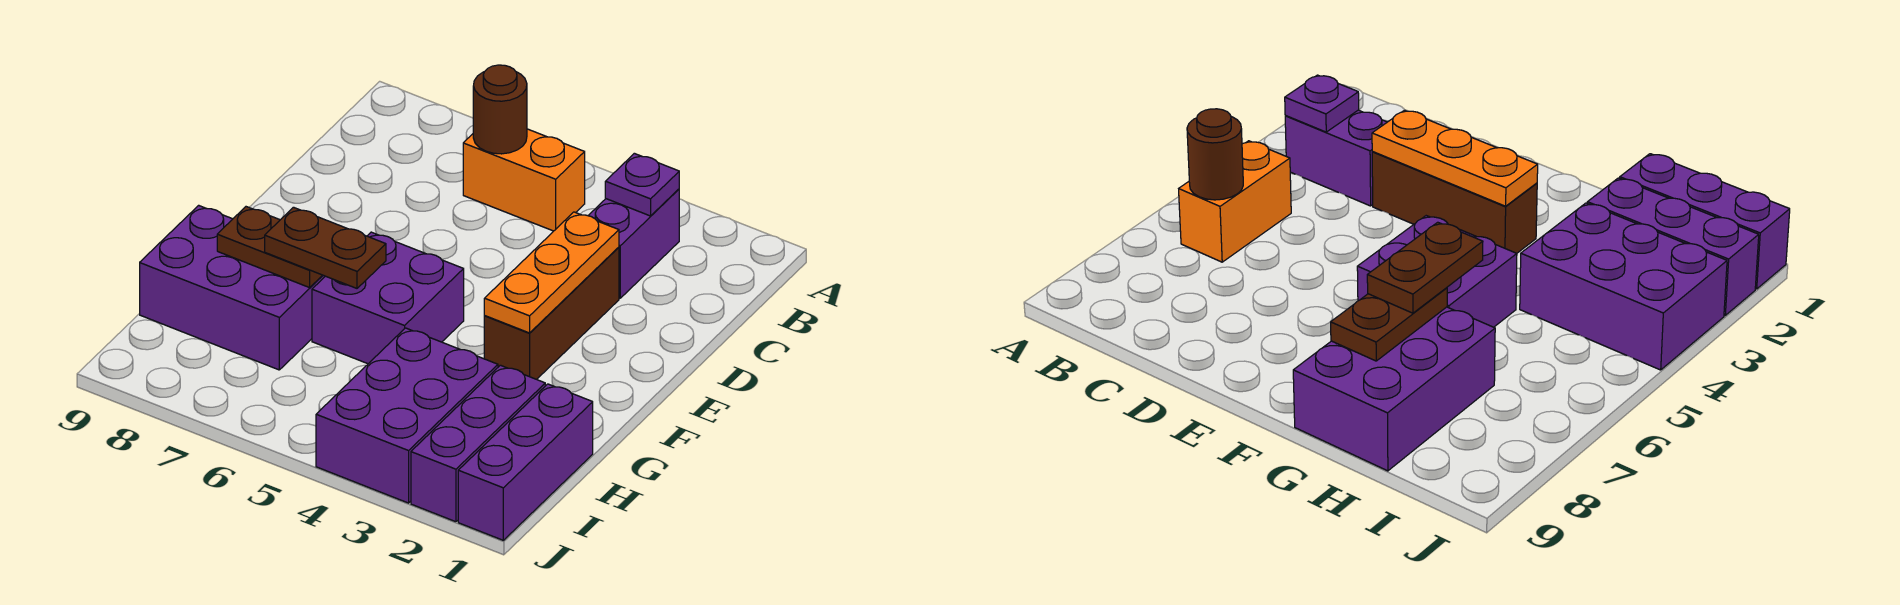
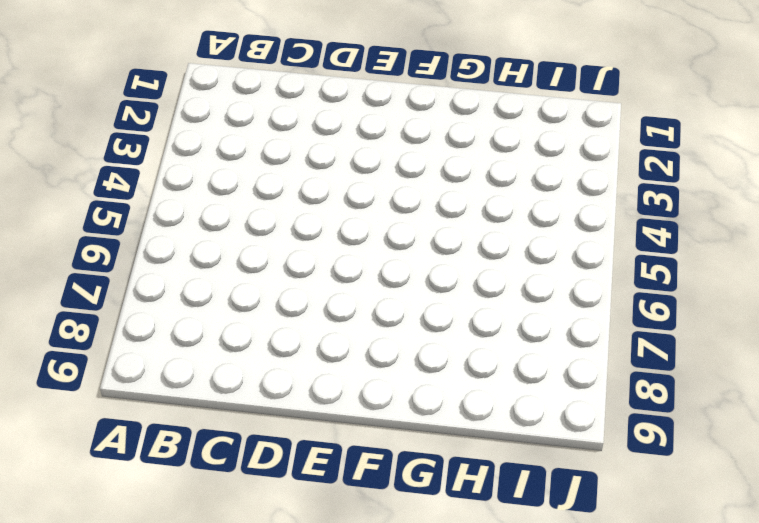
none -> purple brick B3:C3 level 1
none -> orange brick B5:B6 level 1
none -> brown brick D3:F3 level 1

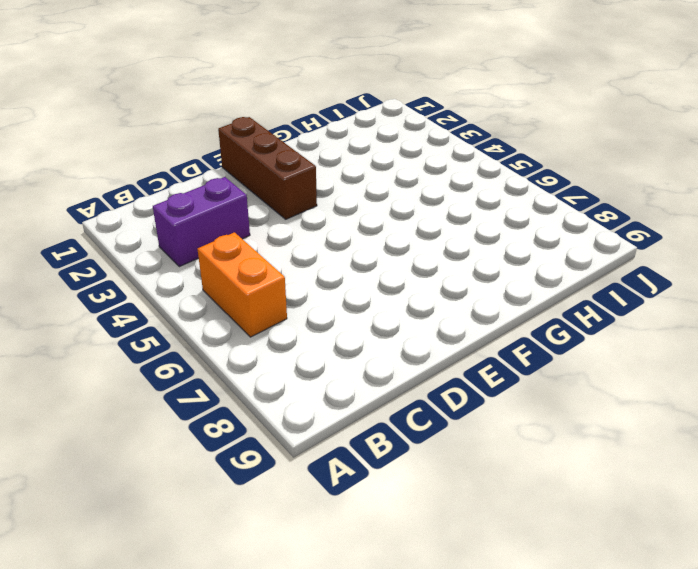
brown brick E1:E3 level 1 -> brown brick D3:F3 level 1
none -> purple brick F5:G6 level 1
none -> purple brick G7:H9 level 1
none -> purple brick H1:J1 level 1

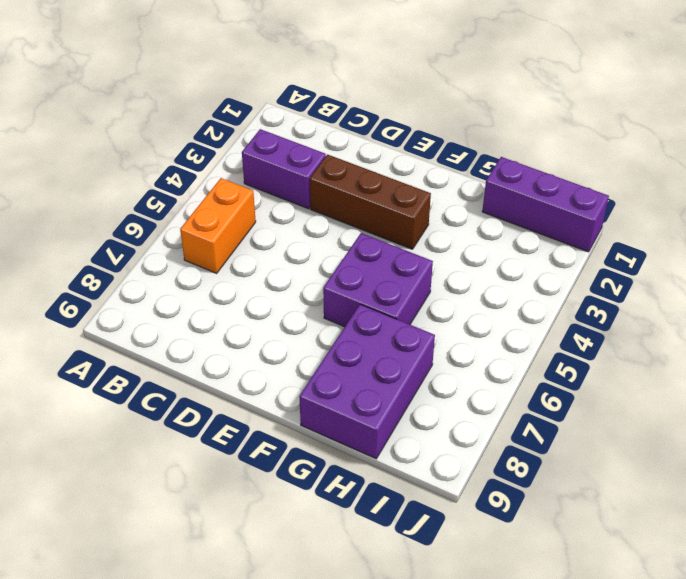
none -> purple brick H2:J2 level 1
none -> purple brick H3:J4 level 1
none -> purple plate B3 level 2

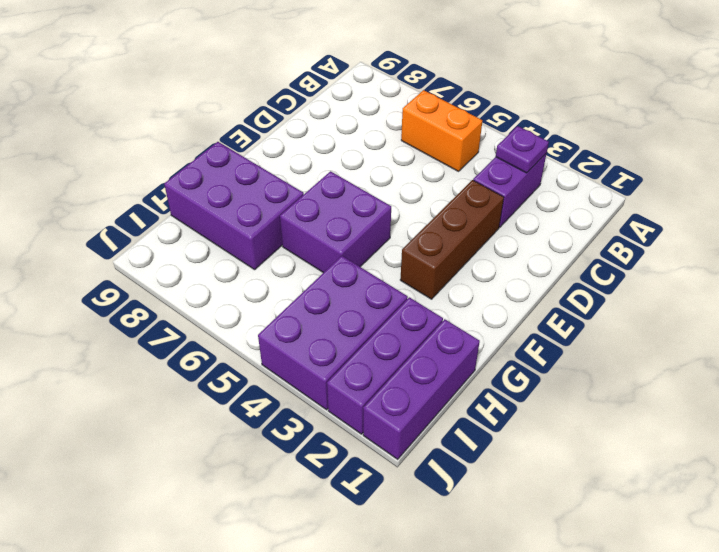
none -> brown round brick B6 level 2
none -> orange plate D3:F3 level 2
none -> brown plate G7:G8 level 2

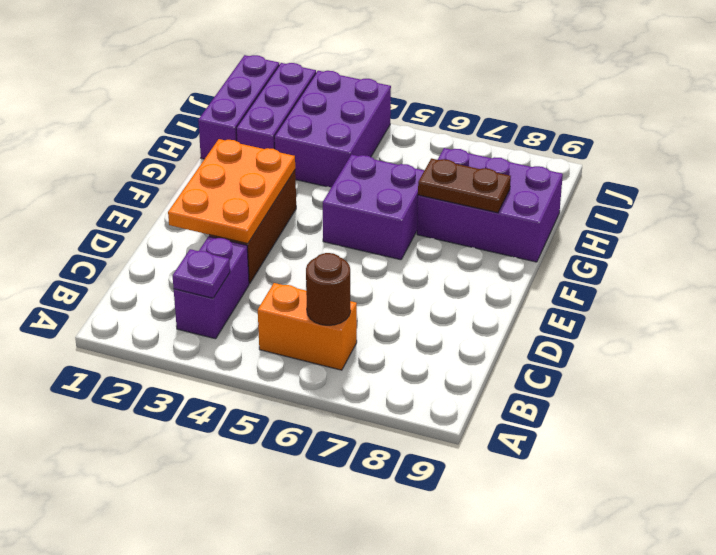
orange plate D2:F3 level 2 -> orange plate D3:F3 level 2
none -> brown plate G6:G7 level 3

